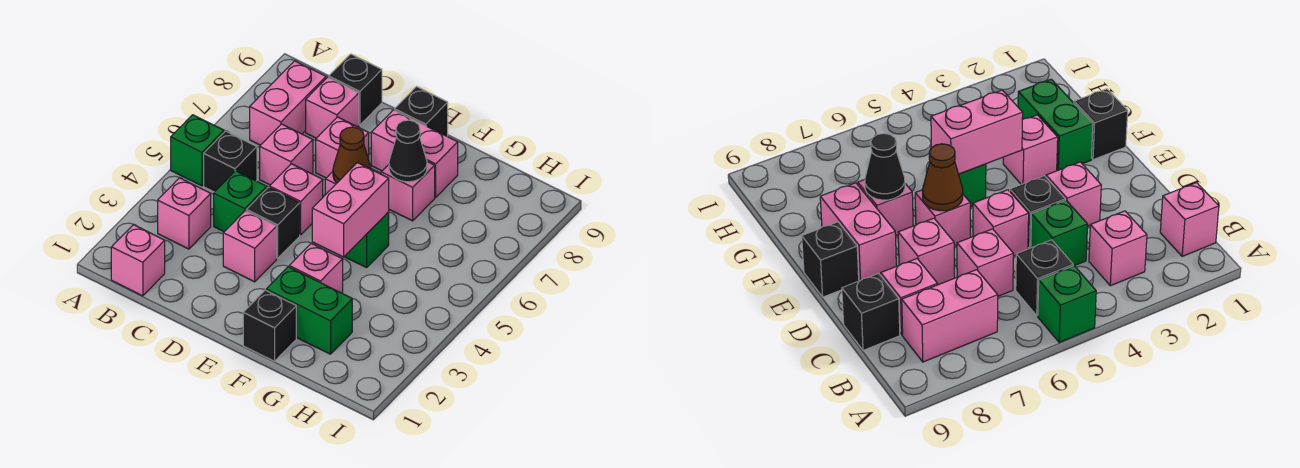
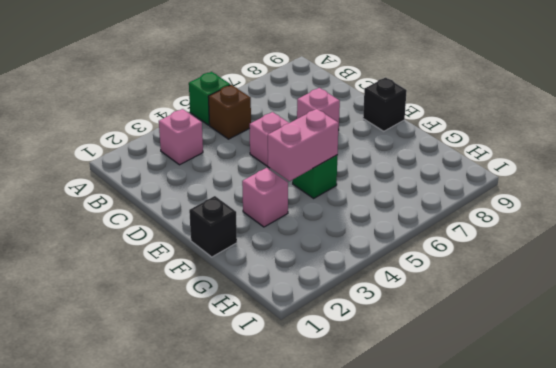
brown brick B5 level 1 -> black brick B5 level 1
none -> pink brick B1 level 1
none -> pink brick B7:B8 level 1
none -> green brick C4 level 1

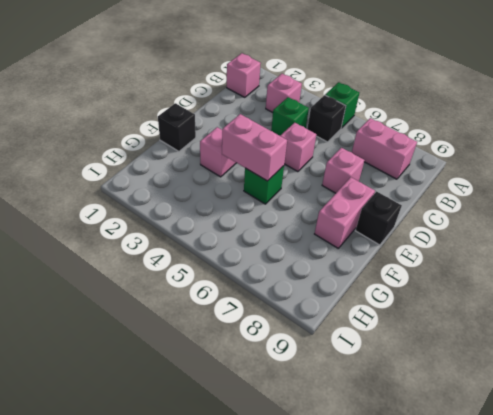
none -> pink brick C6 level 1
none -> pink brick C8 level 1
none -> black brick C9 level 1

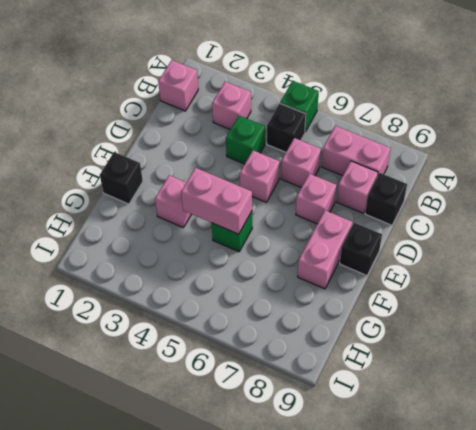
none -> pink brick D3 level 1
none -> black brick D4 level 1
none -> pink brick E6 level 1

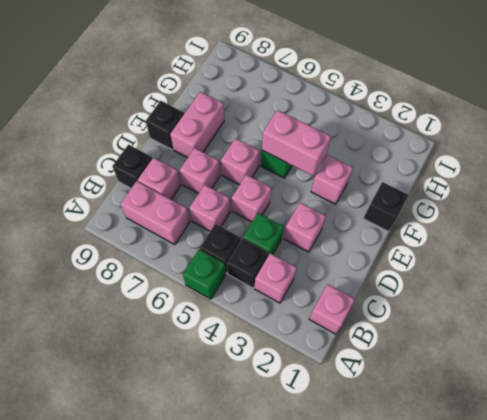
black brick B4 level 1 -> black brick D4 level 1
none -> green brick F2:G2 level 1
none -> pink brick F7 level 1
none -> brown cone E6 level 2

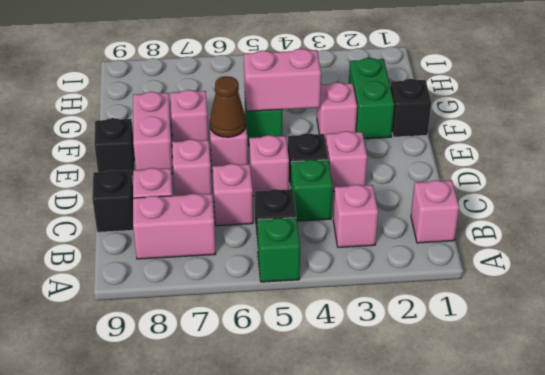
none -> black cone F7 level 2

